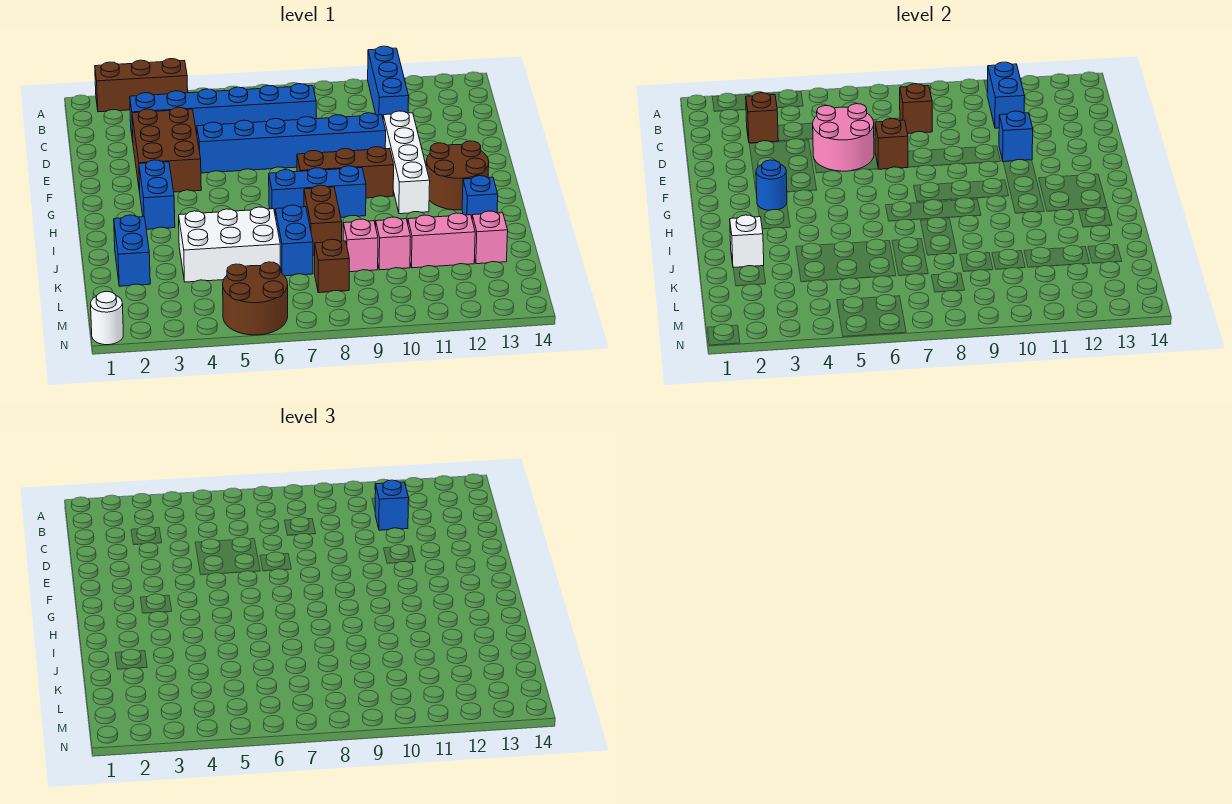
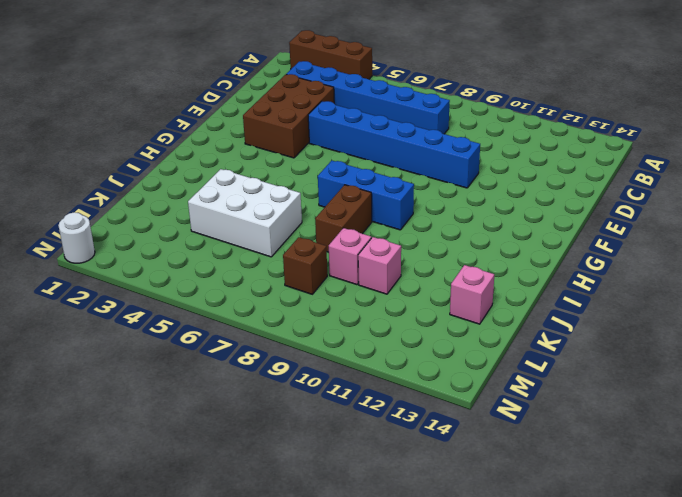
none -> blue brick A11:C11 level 1
none -> white brick E11:H11 level 1
none -> blue brick G3:H3 level 1
none -> brown brick G8:G10 level 1

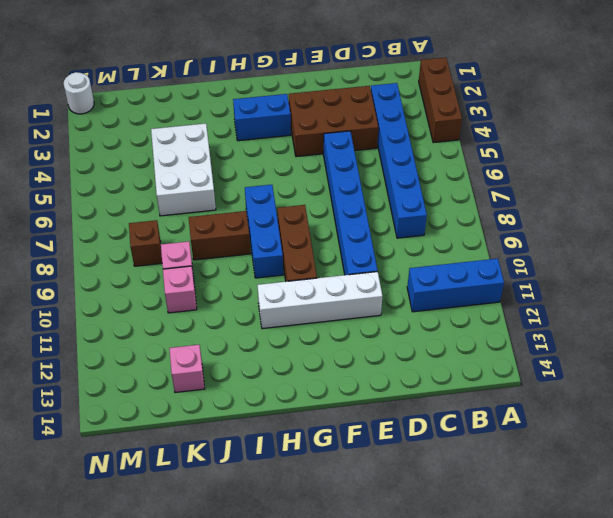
none -> brown round brick G12:H13 level 1
none -> blue brick I13 level 1
none -> blue brick J2:K2 level 1
none -> blue brick J7:K7 level 1

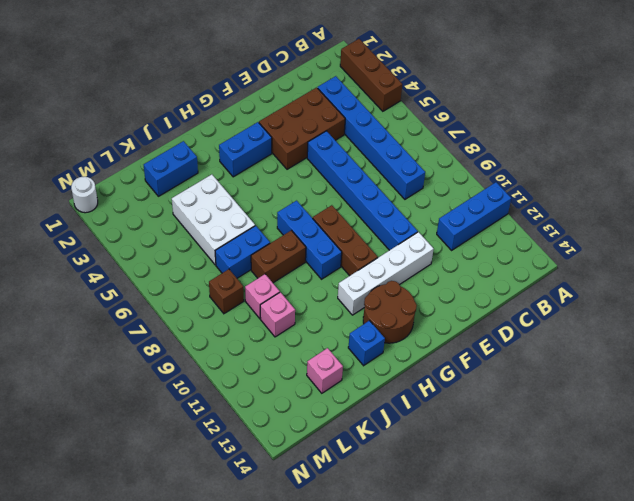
none -> pink brick K11:K12 level 1
none -> brown round brick M5:N6 level 1
none -> blue brick B11:C11 level 2
none -> brown brick C3 level 2

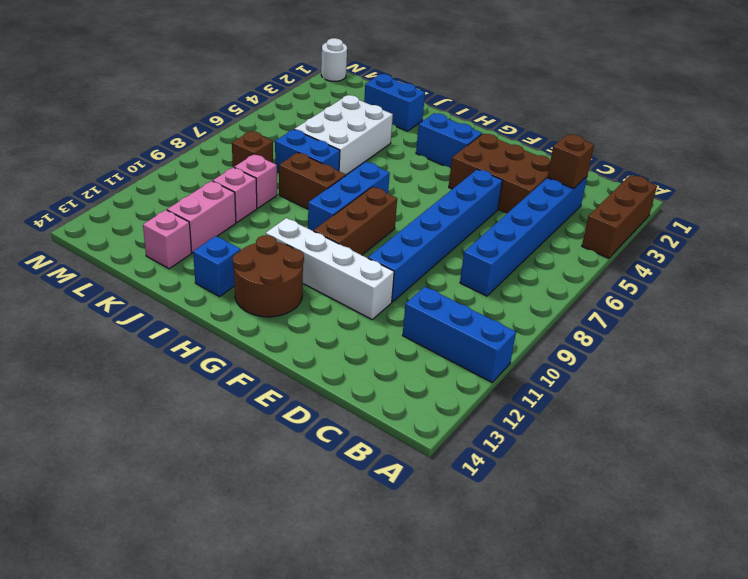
none -> brown round brick M5:N6 level 1
none -> blue brick B11:C11 level 2
none -> brown brick C8 level 2
none -> pink round brick D5:E6 level 2

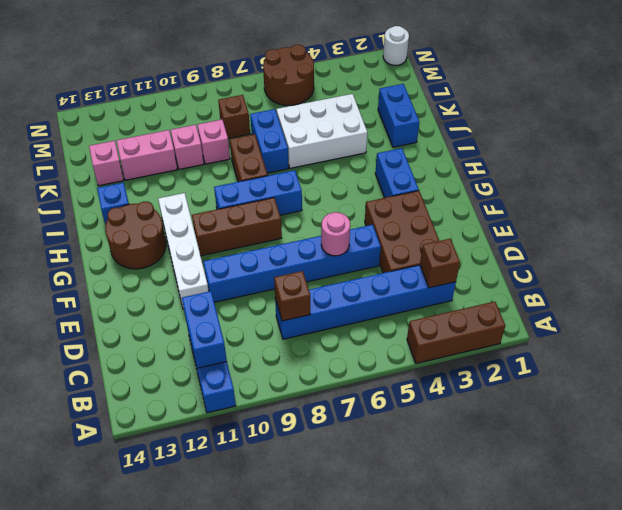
pink round brick E6 level 2 -> pink round brick D5:E6 level 2
none -> brown brick E7 level 2
none -> blue brick E11 level 2
none -> blue round brick G3 level 2
none -> white brick J2 level 2

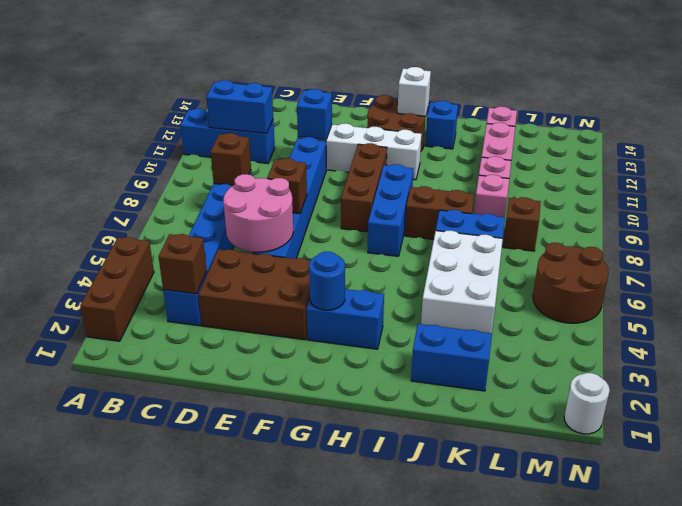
white brick H13 level 2 -> white brick J2 level 2
none -> blue brick C11 level 3

